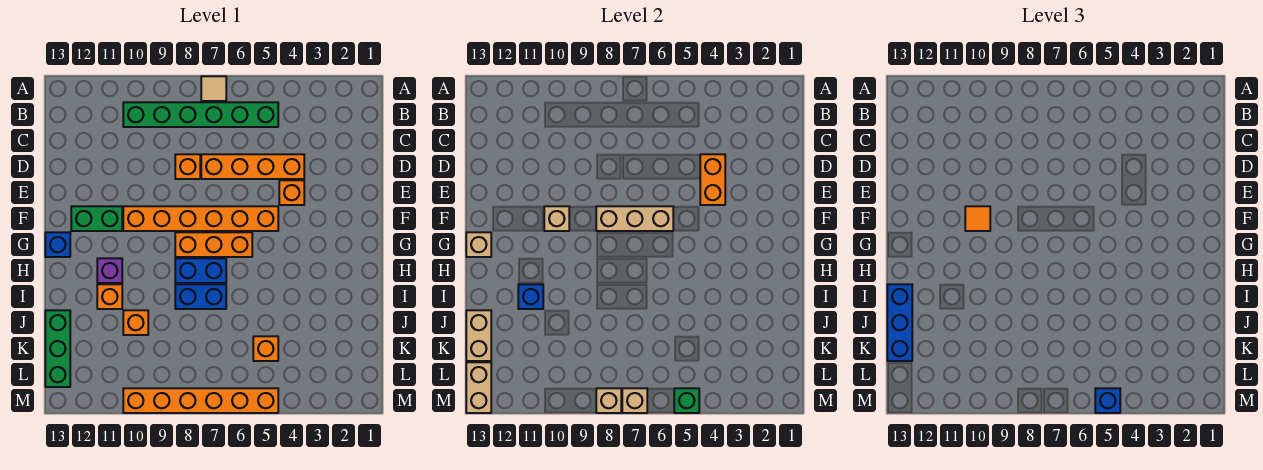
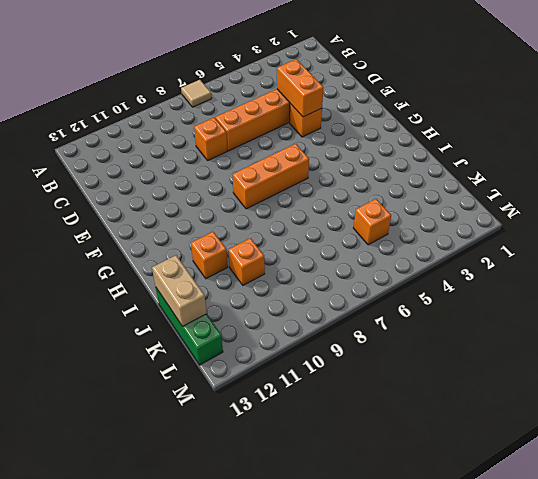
none -> green brick B5:B10 level 1
none -> orange brick F5:F10 level 1
none -> green brick F11:F12 level 1
none -> blue brick G13 level 1

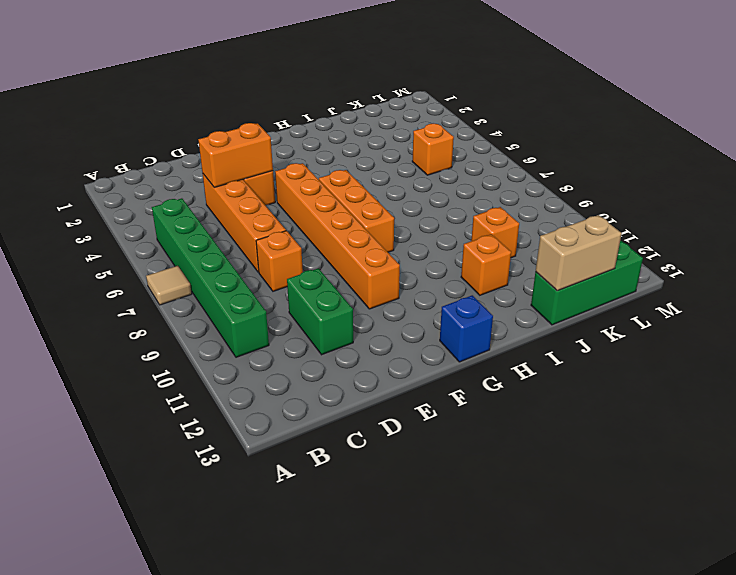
green brick D10:D11 level 1 -> green brick F11:F12 level 1
none -> blue brick H7:H8 level 1
none -> purple brick H11 level 1
none -> blue brick I7:I8 level 1
none -> orange brick M5:M10 level 1

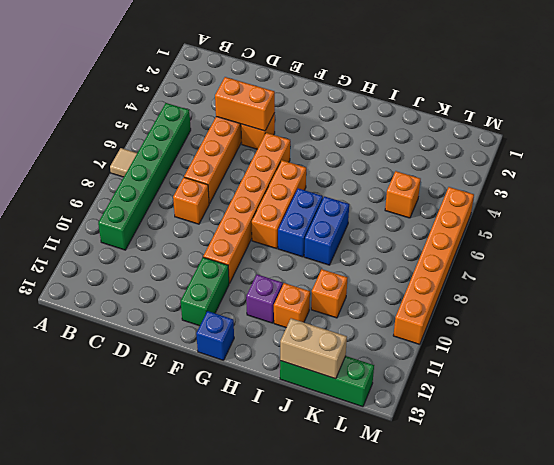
none -> tan brick F6:F8 level 2
none -> tan brick F10 level 2
none -> tan brick G13 level 2
none -> blue brick I11 level 2

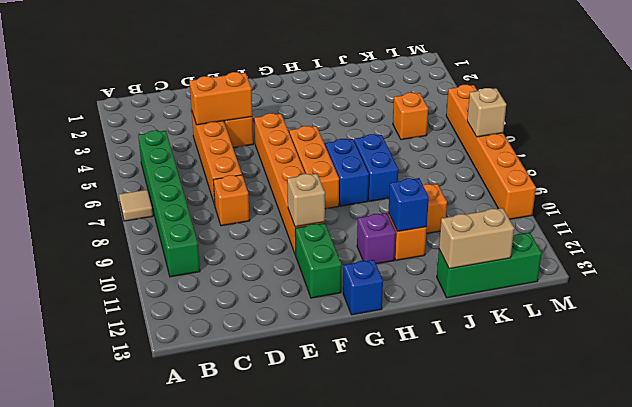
none -> tan brick F6:F8 level 2
none -> tan brick G13 level 2
none -> tan brick L13:M13 level 2
none -> green brick M5 level 2

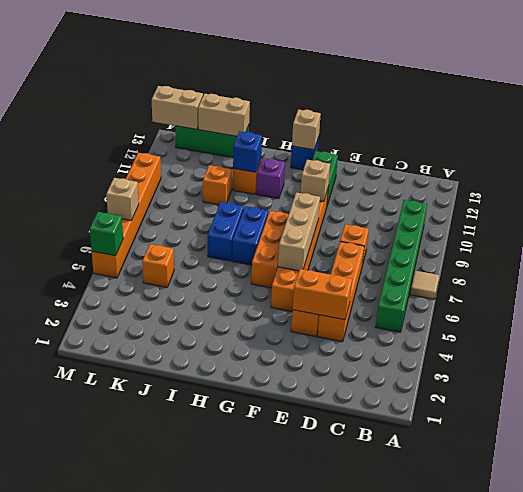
none -> tan brick M8 level 2
none -> orange tile F10 level 3
none -> blue brick I13:K13 level 3
none -> blue brick M5 level 3

